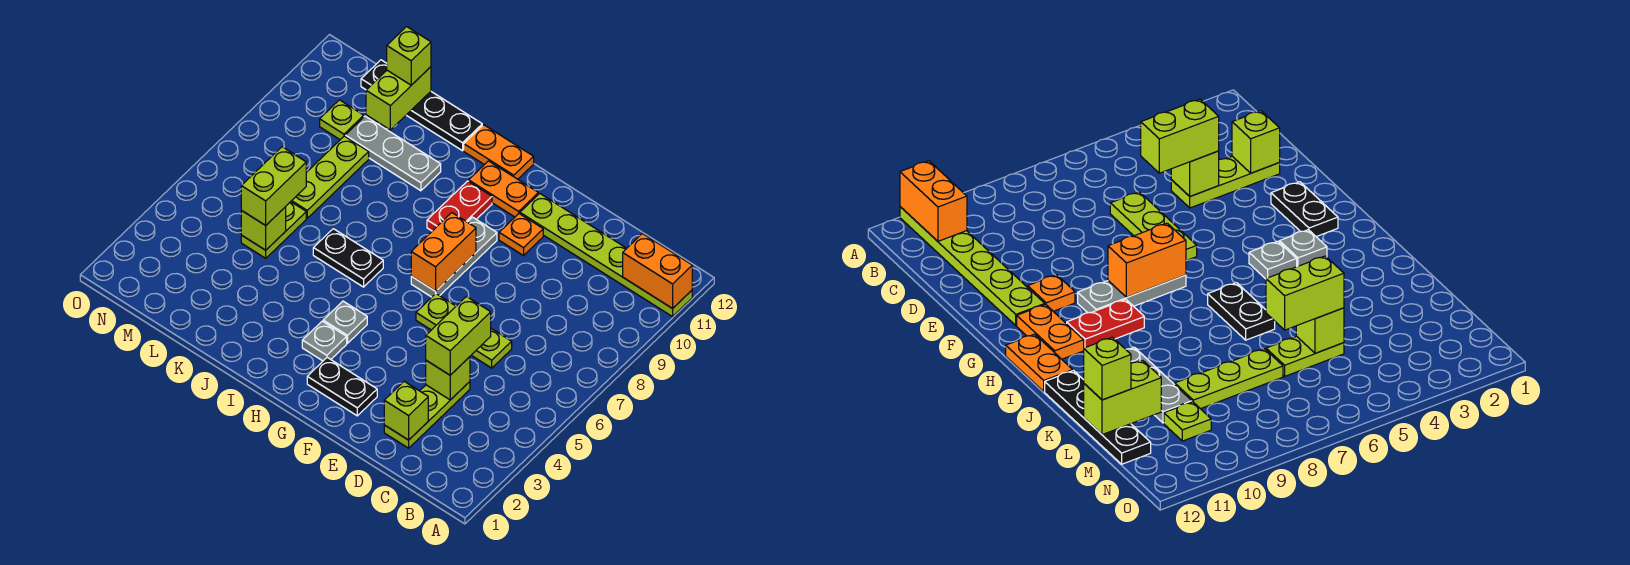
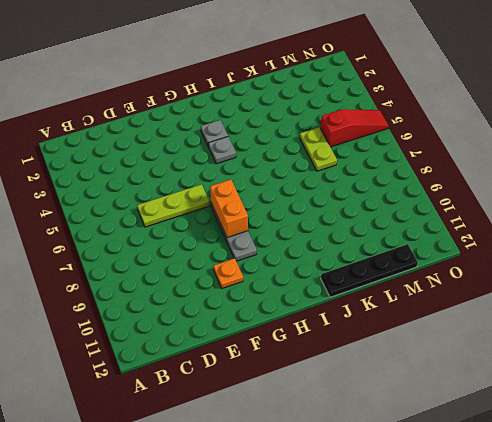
red slope M5:O5 level 1 top M -> none
none -> lime plate A11:F11 level 1
none -> lime plate D2:D4 level 1
none -> black plate F2:G2 level 1

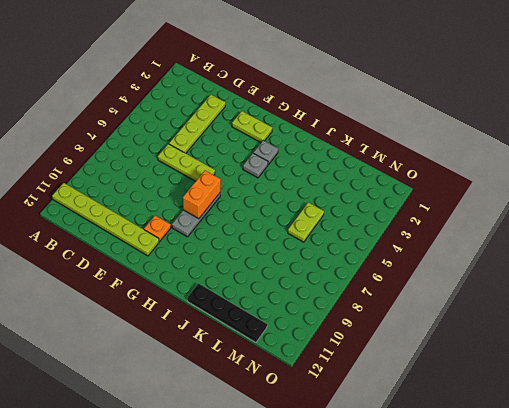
lime plate D2:D5 level 1 -> lime plate D2:D4 level 1
lime plate F2:G2 level 1 -> black plate F2:G2 level 1
none -> orange plate G11:H11 level 1
none -> red plate H9:H10 level 1
none -> orange plate H12:I12 level 1

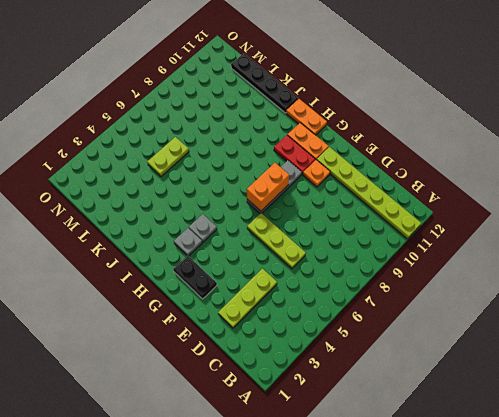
red plate G10:H10 level 1 -> red plate H9:H10 level 1
none -> black plate I6:J6 level 1
none -> grey plate J10:L10 level 1
none -> lime plate L7:L9 level 1

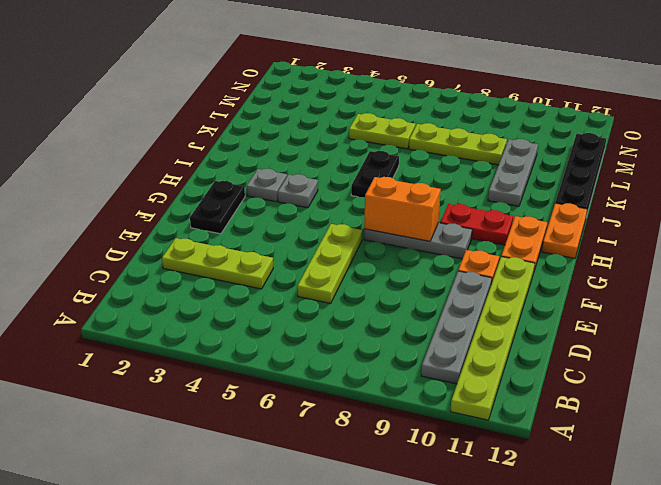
grey plate B10:E10 level 1 -> none
none -> lime plate M10 level 1
none -> orange brick A11:B11 level 2
none -> lime brick D2 level 2

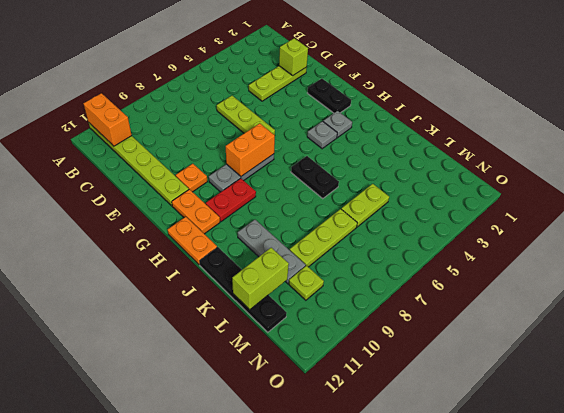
none -> lime brick D4 level 2
none -> lime brick L5 level 2
none -> lime brick D4:D5 level 3

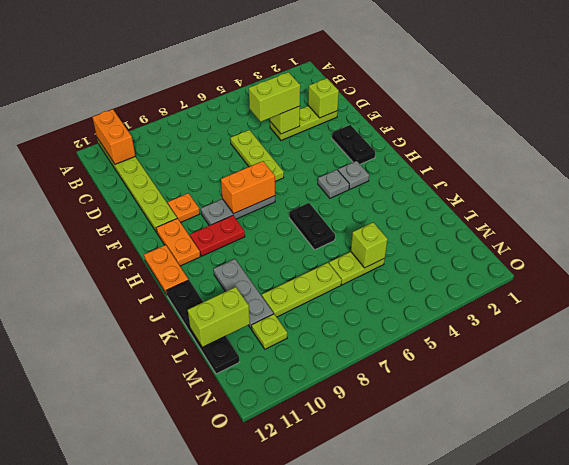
none -> lime brick L5:L6 level 3
none -> lime brick L12 level 3

